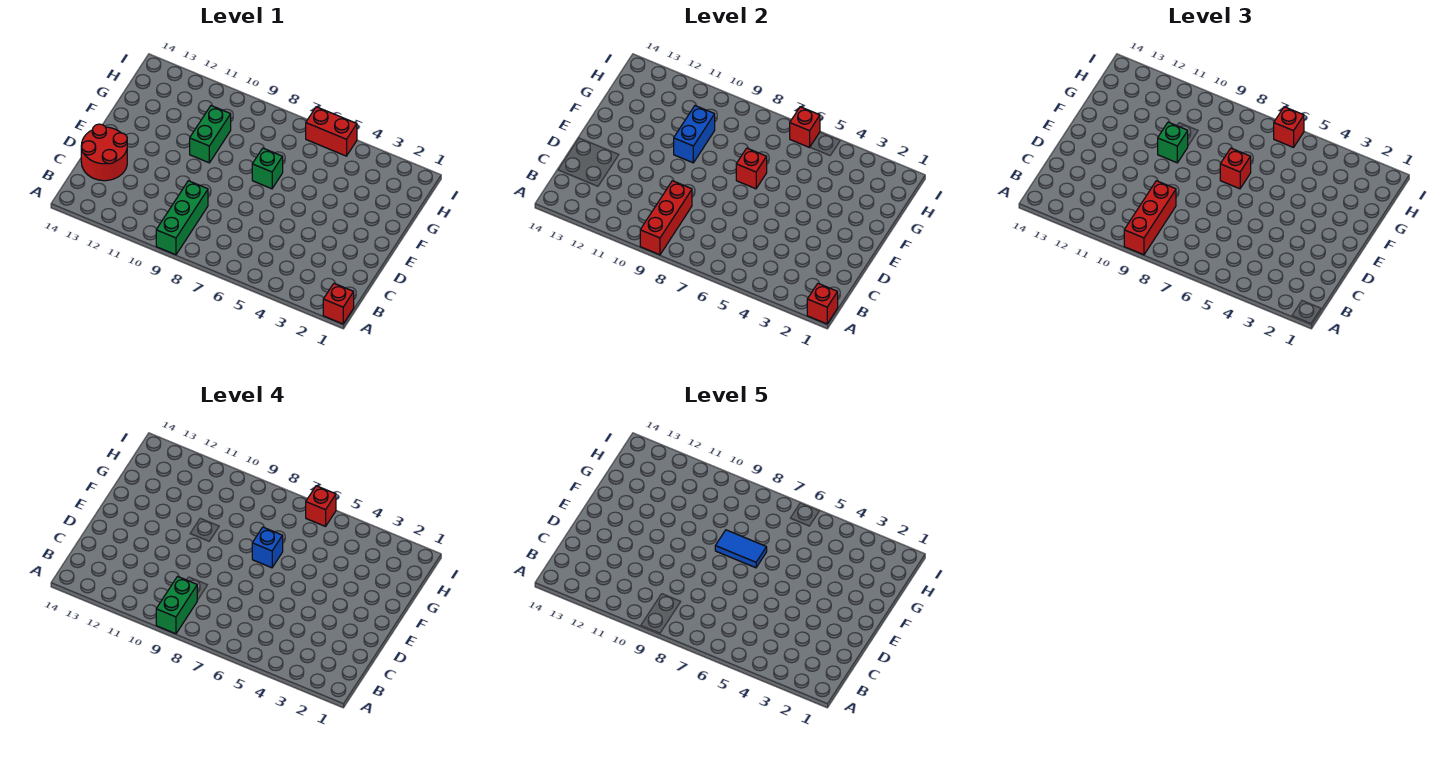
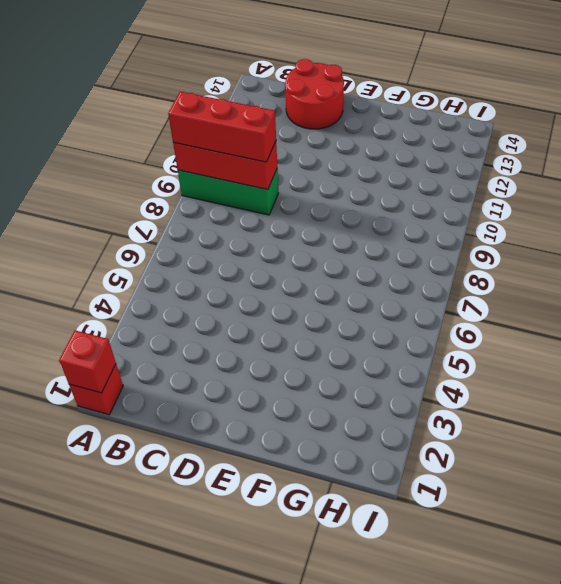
none -> green brick F7 level 1
none -> green brick F10:G10 level 1
none -> red brick I5:I6 level 1

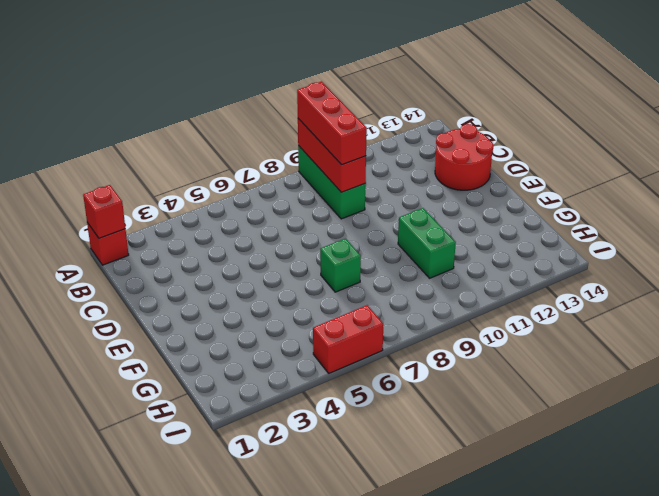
none -> red brick F7 level 2
none -> blue brick F10:G10 level 2
none -> red brick I6 level 2

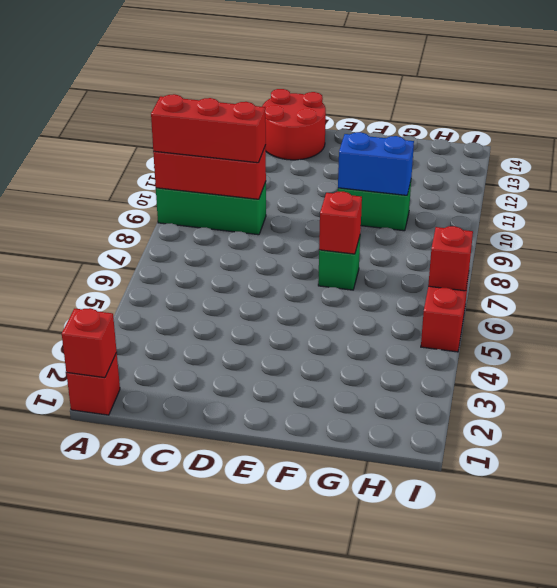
none -> red brick F7 level 3
none -> green brick F10 level 3
none -> red brick I6 level 3

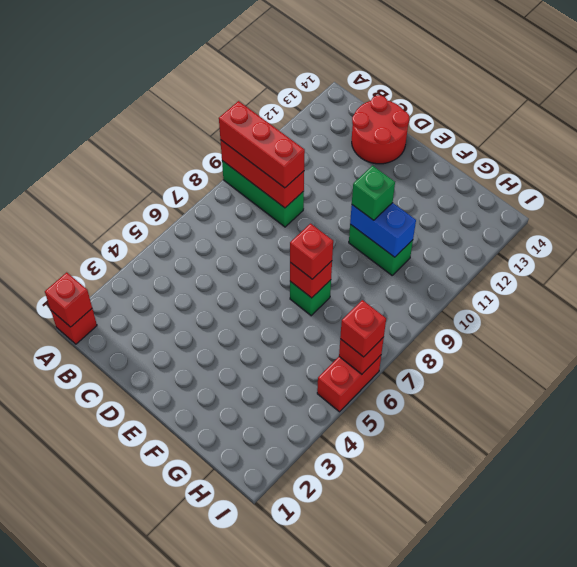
none -> green brick A9:B9 level 4
none -> blue brick F7 level 4
none -> red brick I6 level 4

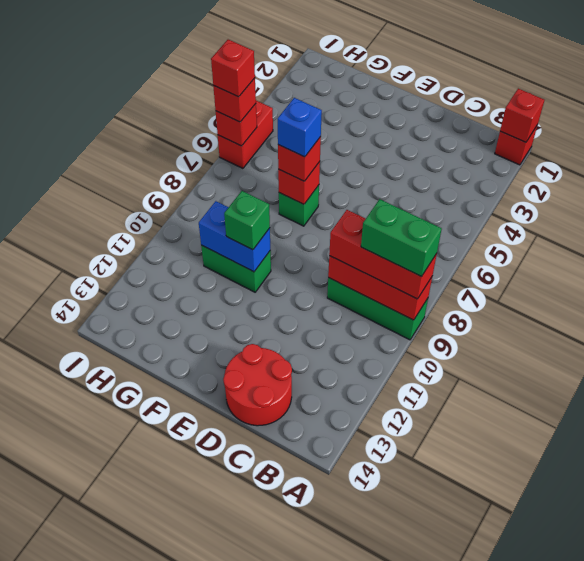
none -> blue tile F7:F8 level 5

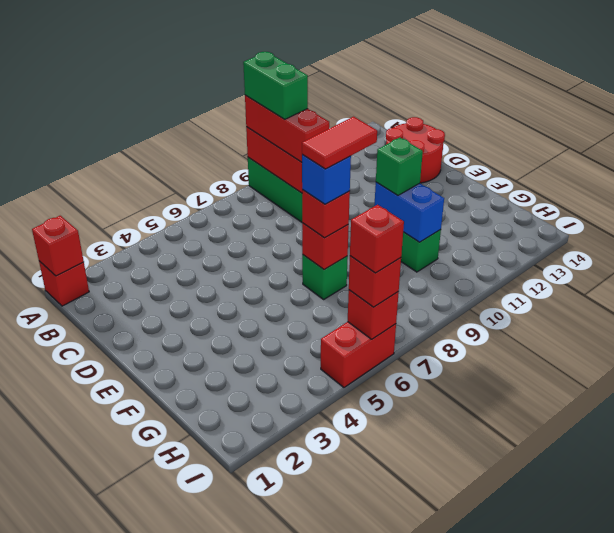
red tile F7:F8 level 5 -> blue tile F7:F8 level 5

